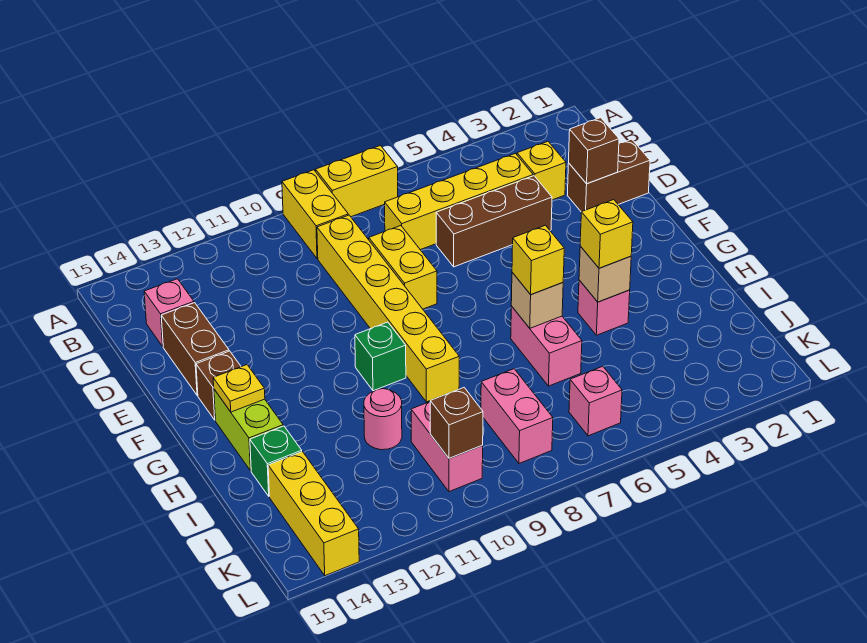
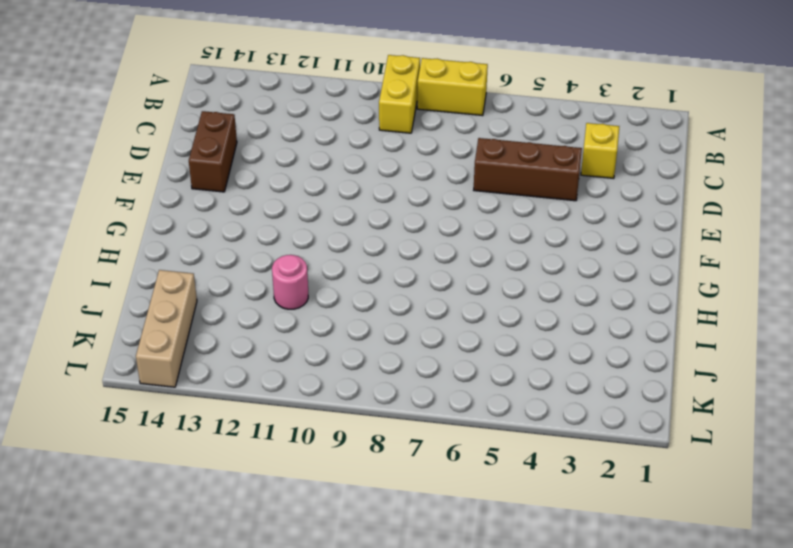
tan brick J14:L14 level 1 -> yellow brick J14:L14 level 1
none -> yellow brick C4:C7 level 1
none -> yellow brick C9:H9 level 1
none -> pink brick C14 level 1

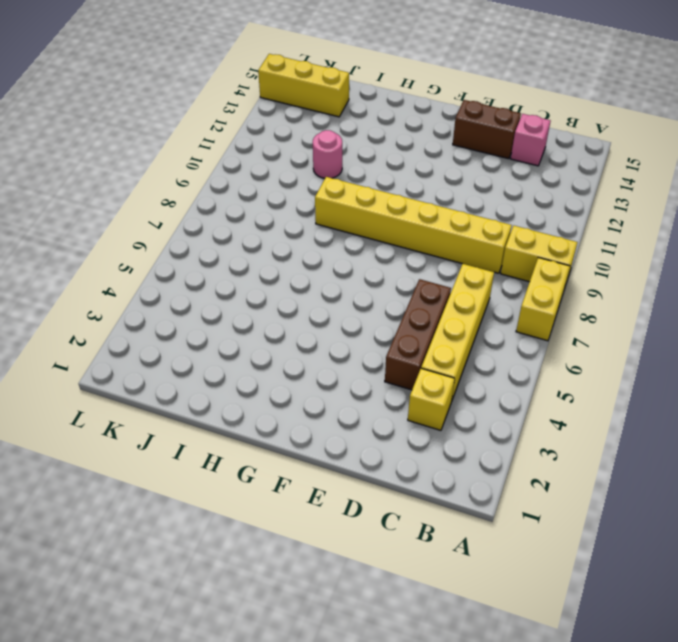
none -> brown brick D1:D2 level 1
none -> yellow brick D8:E8 level 1
none -> brown brick F14 level 1

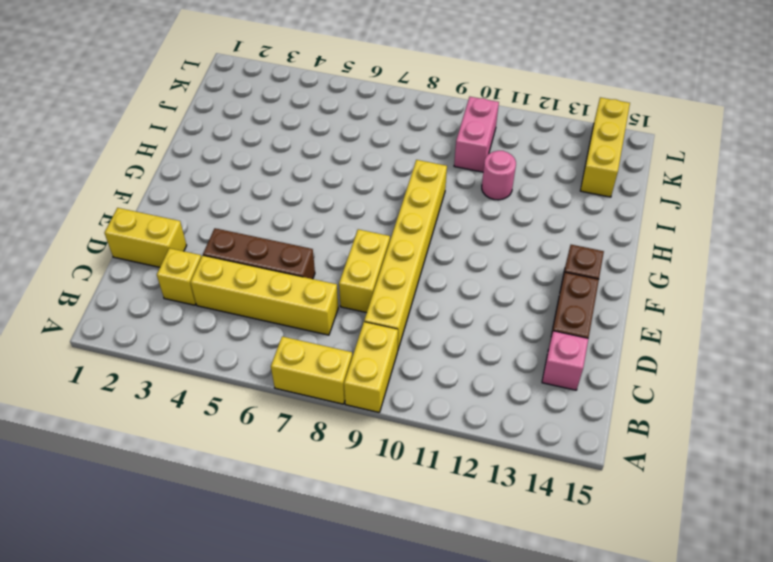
yellow brick D1:D2 level 1 -> brown brick D1:D2 level 1
none -> green brick G10 level 1
none -> lime brick G14:H14 level 1
none -> pink brick H4 level 1

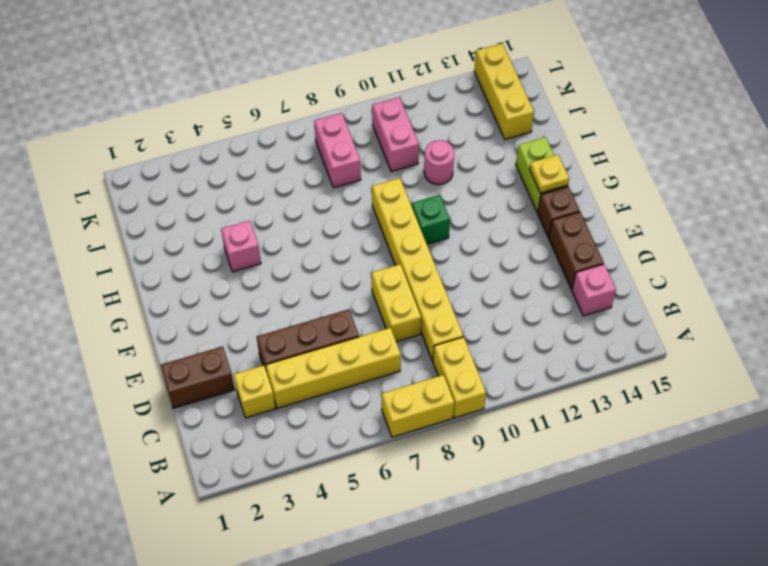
none -> pink brick H6:I6 level 1
none -> green brick I14 level 1
none -> pink brick K6 level 1

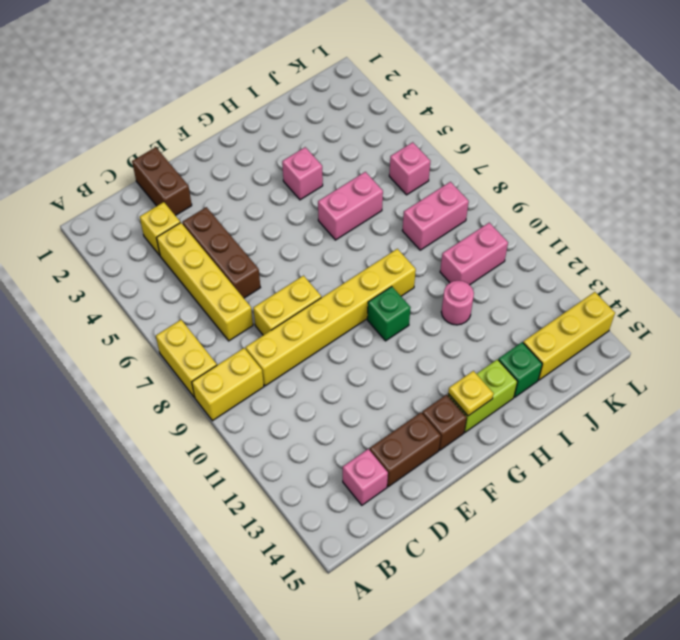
none -> brown brick D2 level 2
none -> tan brick H4 level 2
none -> tan brick H6 level 2

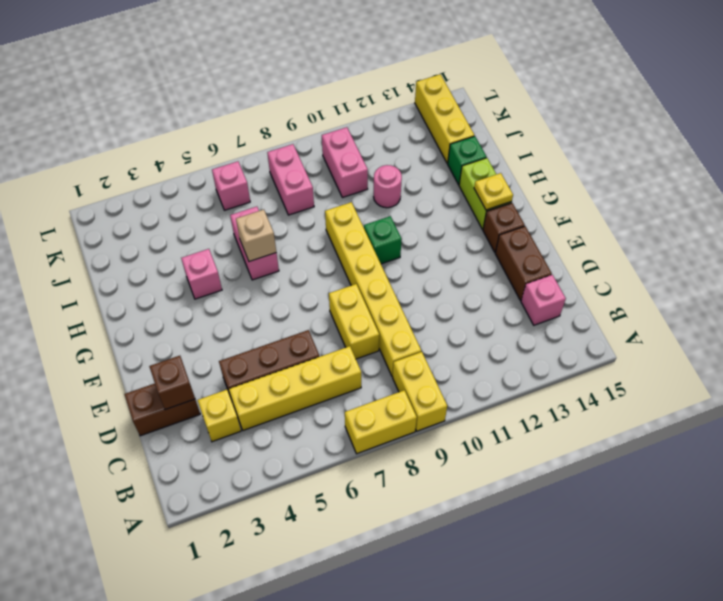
none -> tan brick H4 level 2
none -> brown brick K10 level 2
none -> yellow brick H4 level 3

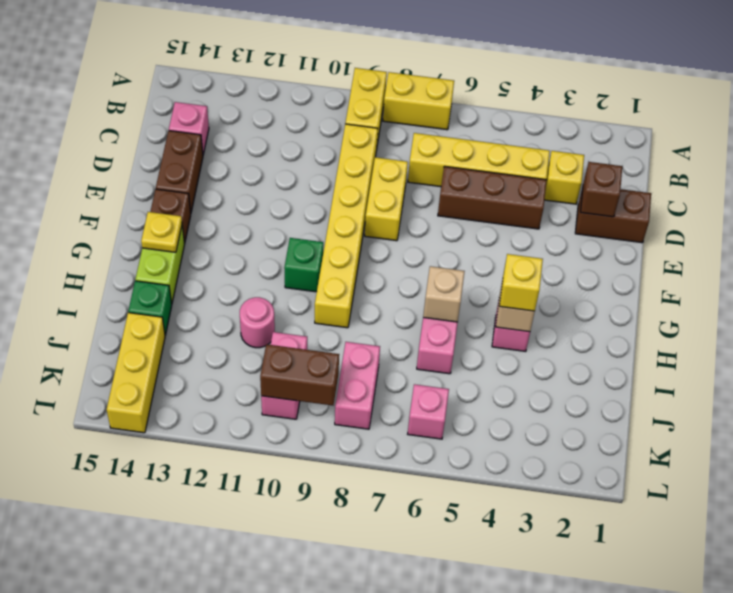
brown brick K9:K10 level 2 -> brown brick K10 level 2
none -> yellow brick H6 level 3

